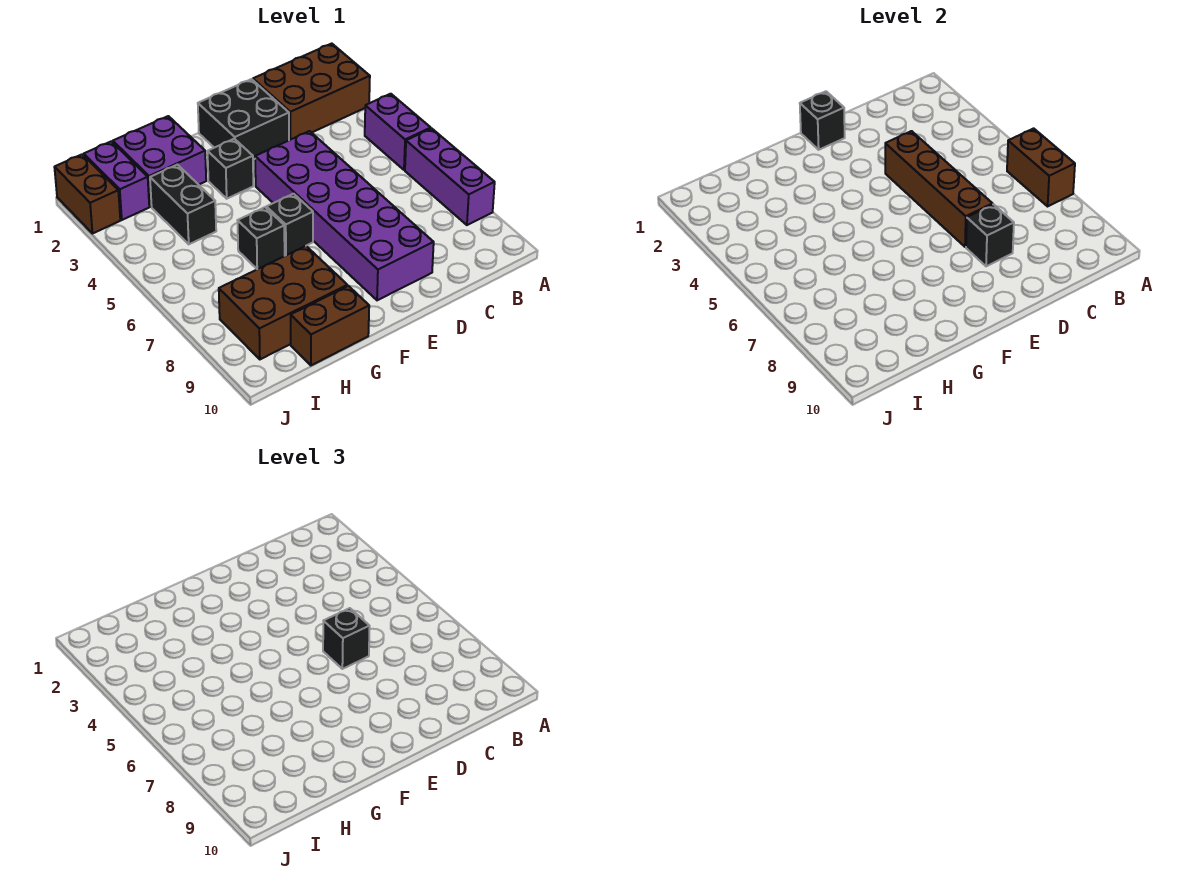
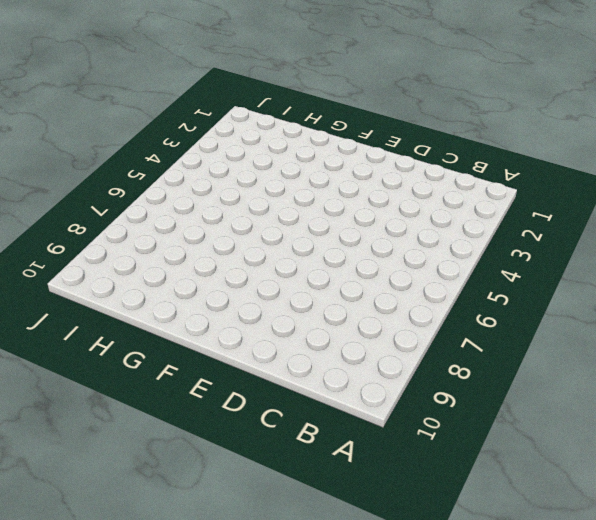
none -> brown brick A1:C2 level 1
none -> purple brick A4:A5 level 1
none -> purple brick A6:A8 level 1

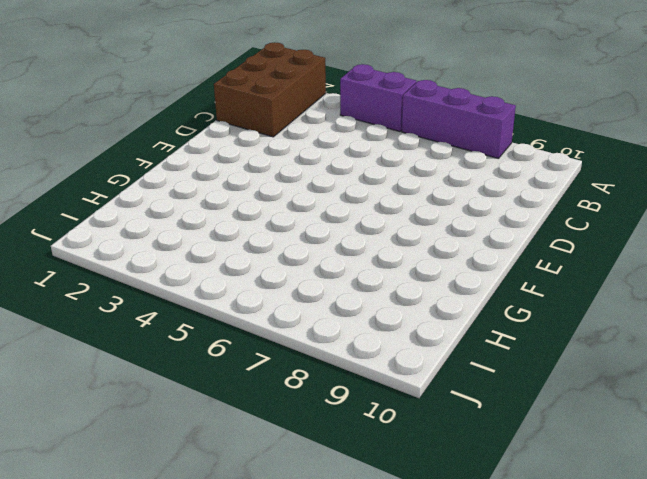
none -> black brick D1:E2 level 1
none -> purple brick D4:E9 level 1
none -> black brick F3 level 1

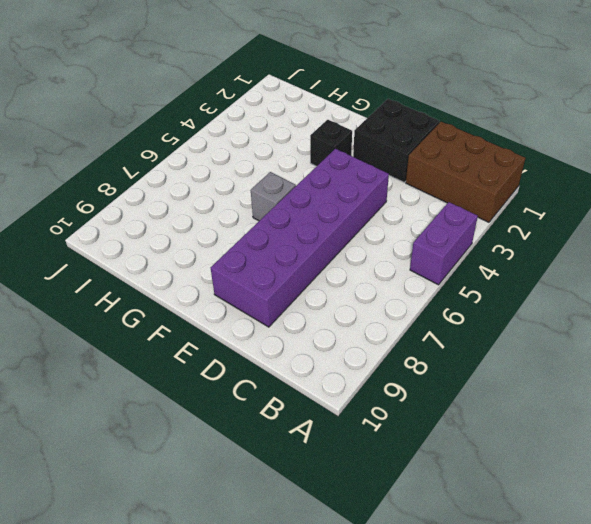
grey brick F6 level 1 -> black brick F6 level 1
none -> purple brick A6:A8 level 1
none -> purple brick G1:H2 level 1
none -> black brick G6 level 1

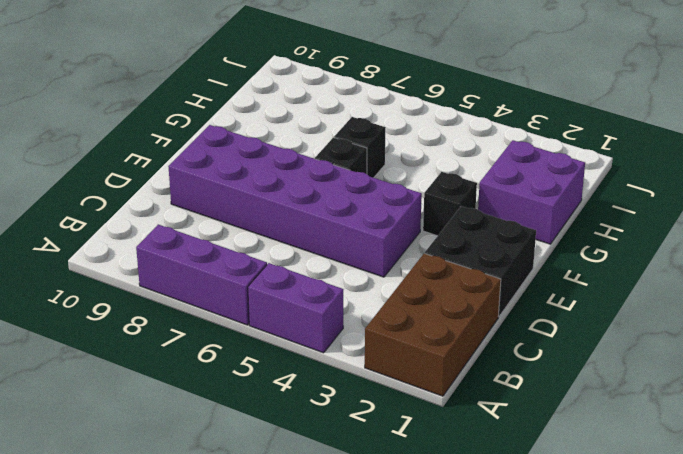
none -> brown brick G8:I9 level 1
none -> brown brick G10:H10 level 1
none -> black brick H3:H4 level 1

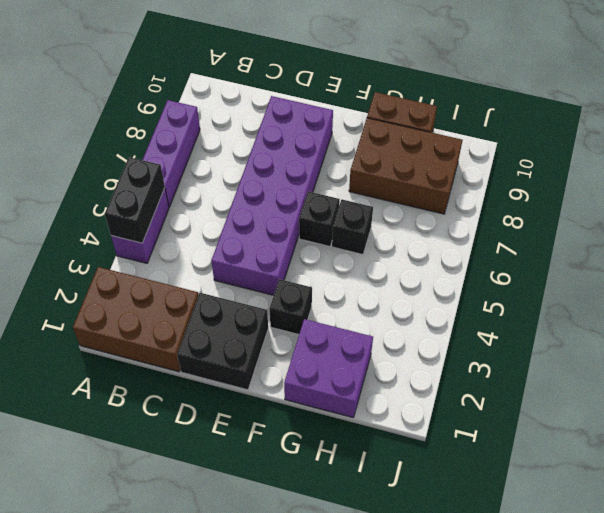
black brick A4:A5 level 2 -> black brick H3:H4 level 1
none -> purple brick I1:I2 level 1
none -> brown brick J1:J2 level 1
none -> brown brick A6:A7 level 2

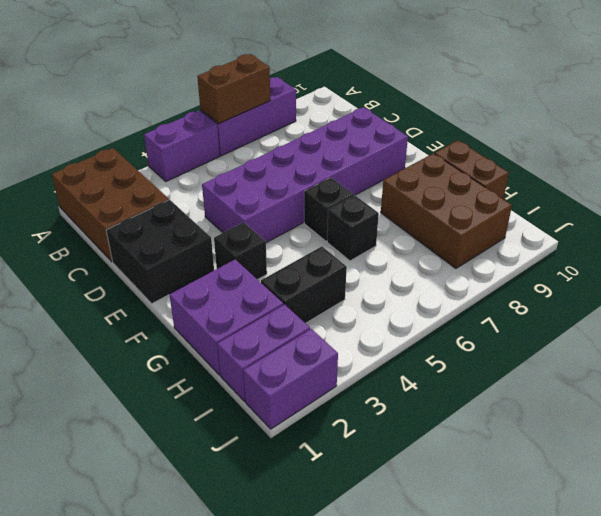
purple brick J1:J2 level 1 -> brown brick J1:J2 level 1
none -> brown brick D4:D7 level 2
none -> black brick D8 level 2
none -> black brick E1 level 2

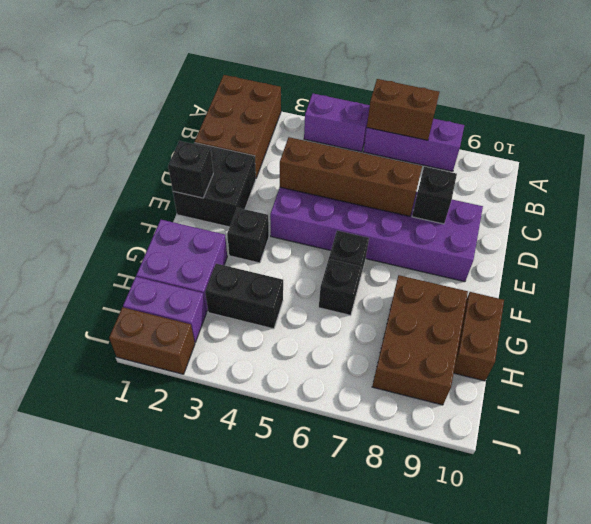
none -> black brick D6 level 3

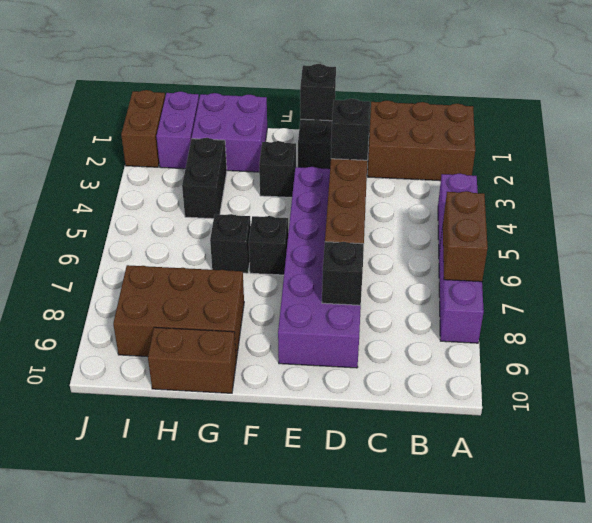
black brick D4 level 3 -> black brick D6 level 3

